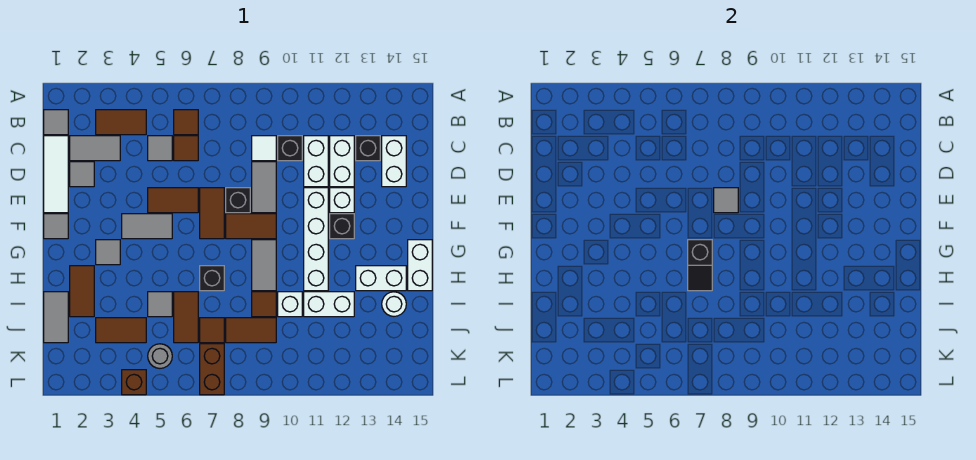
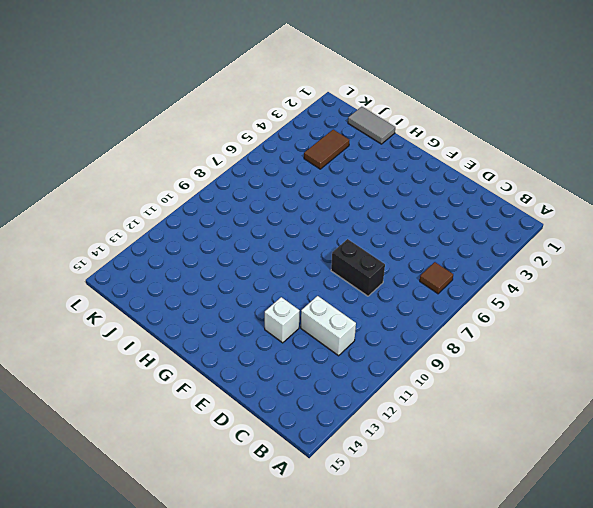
black brick D8:E8 level 1 -> black brick E8 level 1
none -> grey tile B1 level 1
none -> brown tile B3:B4 level 1
none -> white tile C1:E1 level 1
none -> grey tile C2:C3 level 1

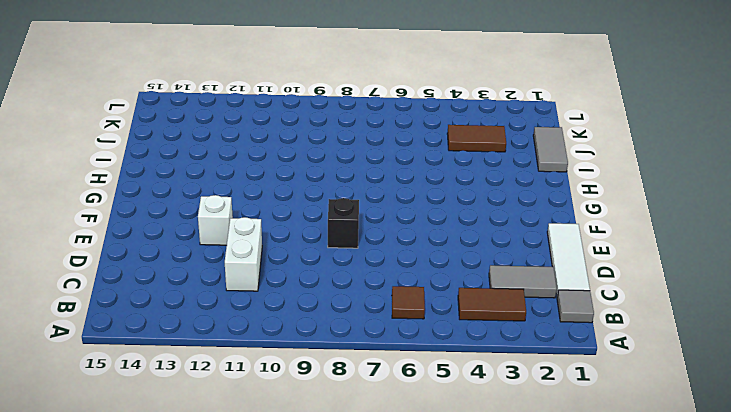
none -> grey tile C5 level 1
none -> brown tile C6 level 1
none -> white tile C9 level 1
none -> black brick C10 level 1

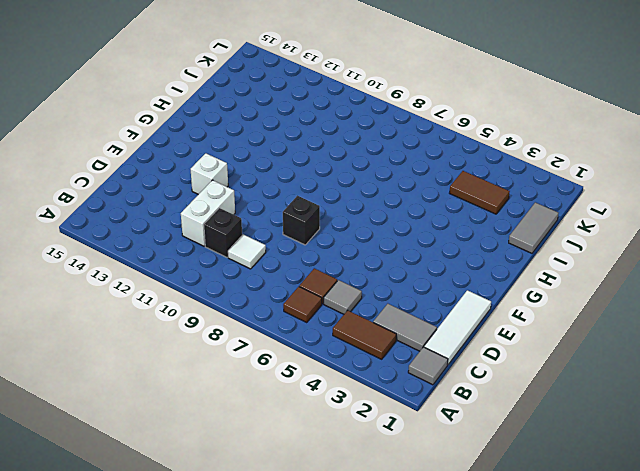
none -> white brick C12:D12 level 1
none -> black brick C13 level 1
none -> white brick C14:D14 level 1
none -> grey tile D2 level 1

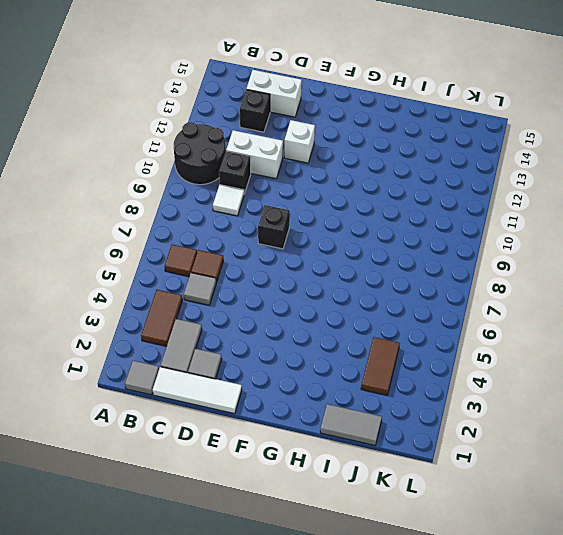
black round brick A10:B11 level 1 -> none
none -> white brick C12:D12 level 1
none -> grey tile D9:E9 level 1
none -> brown tile E5:E6 level 1
none -> brown tile E7:F7 level 1

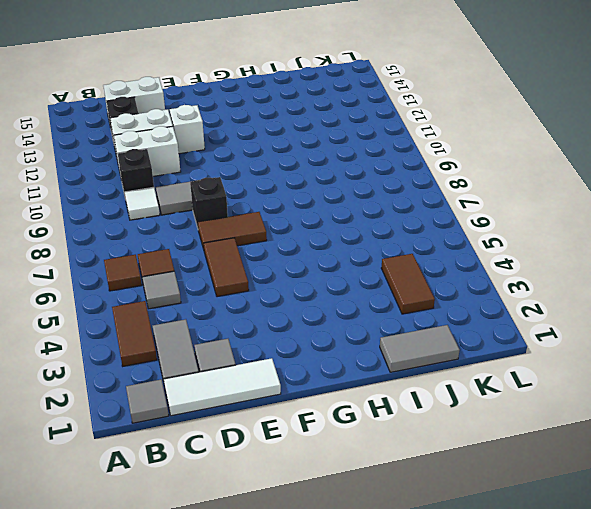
none -> white brick E11:H11 level 1
none -> grey tile F1 level 1
none -> grey tile F4:F5 level 1
none -> brown tile F8:F9 level 1

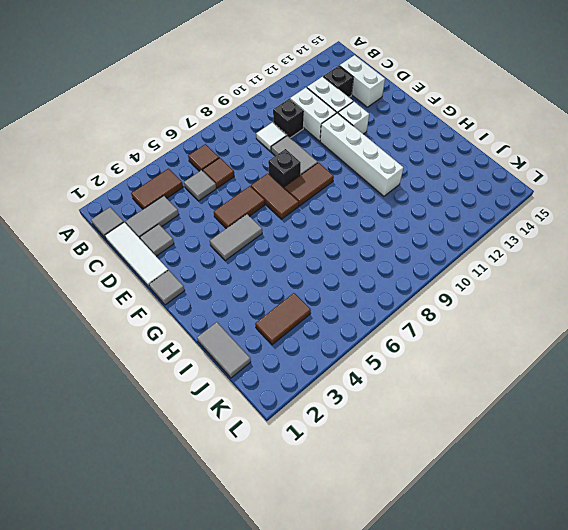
none -> black brick F12 level 1
none -> grey tile G3 level 1
none -> grey tile G9:H9 level 1
none -> white brick G15:H15 level 1

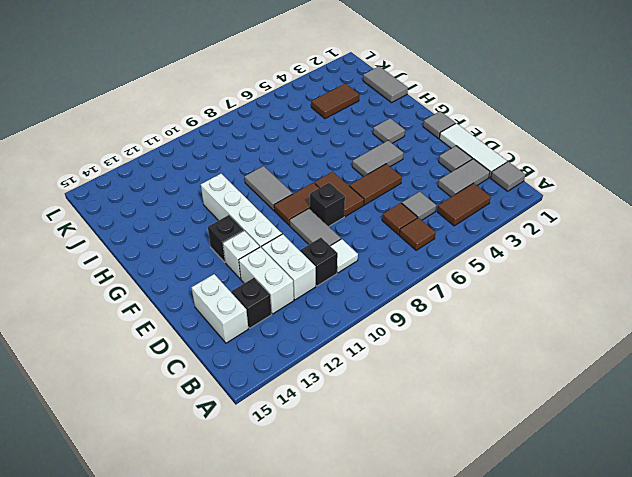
none -> white brick G15:H15 level 1
none -> brown tile H2:I2 level 1
none -> black brick H7 level 1
none -> white brick H13:H14 level 1

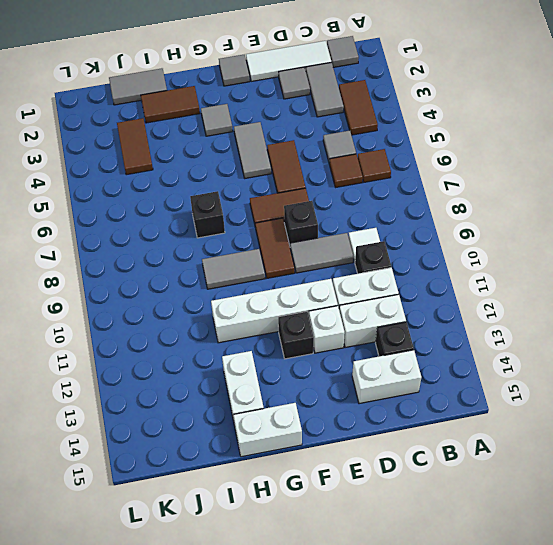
none -> grey tile I5 level 1
none -> brown tile I6:J6 level 1
none -> brown tile I9 level 1
none -> white brick I10 level 1

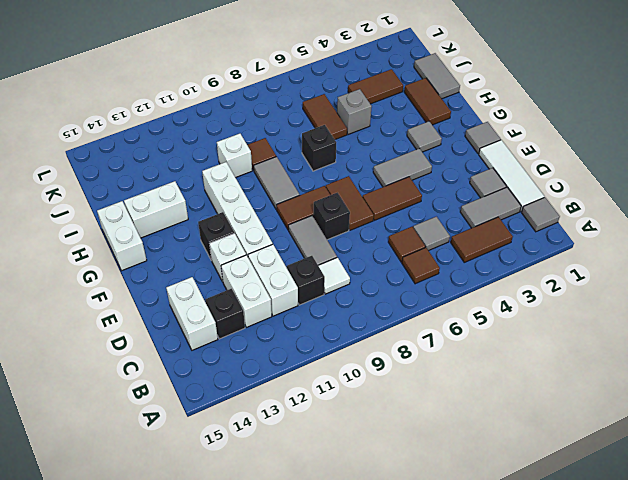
grey brick I5 level 1 -> grey tile I5 level 1
none -> white brick I11:I12 level 1
none -> white round brick I14 level 1
none -> brown tile J7 level 1
none -> brown tile J8:J9 level 1

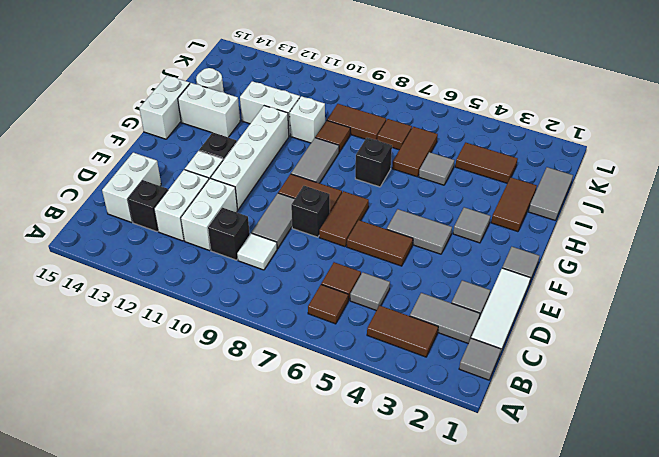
none -> grey round brick K5 level 1
none -> brown brick K7:L7 level 1
none -> brown brick L4 level 1
none -> grey tile E8 level 2

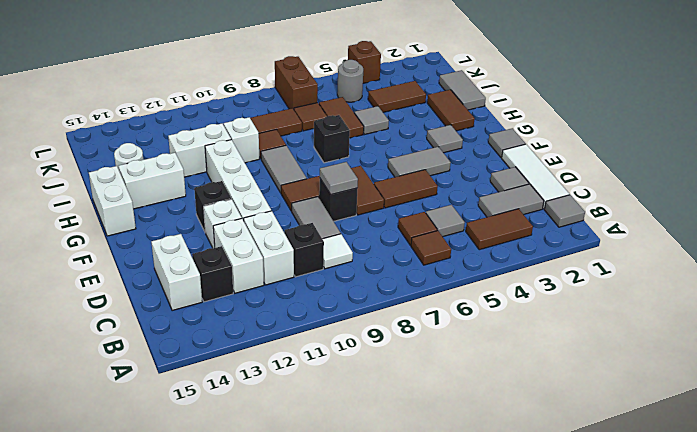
none -> black slope G7:H7 level 2 top G

